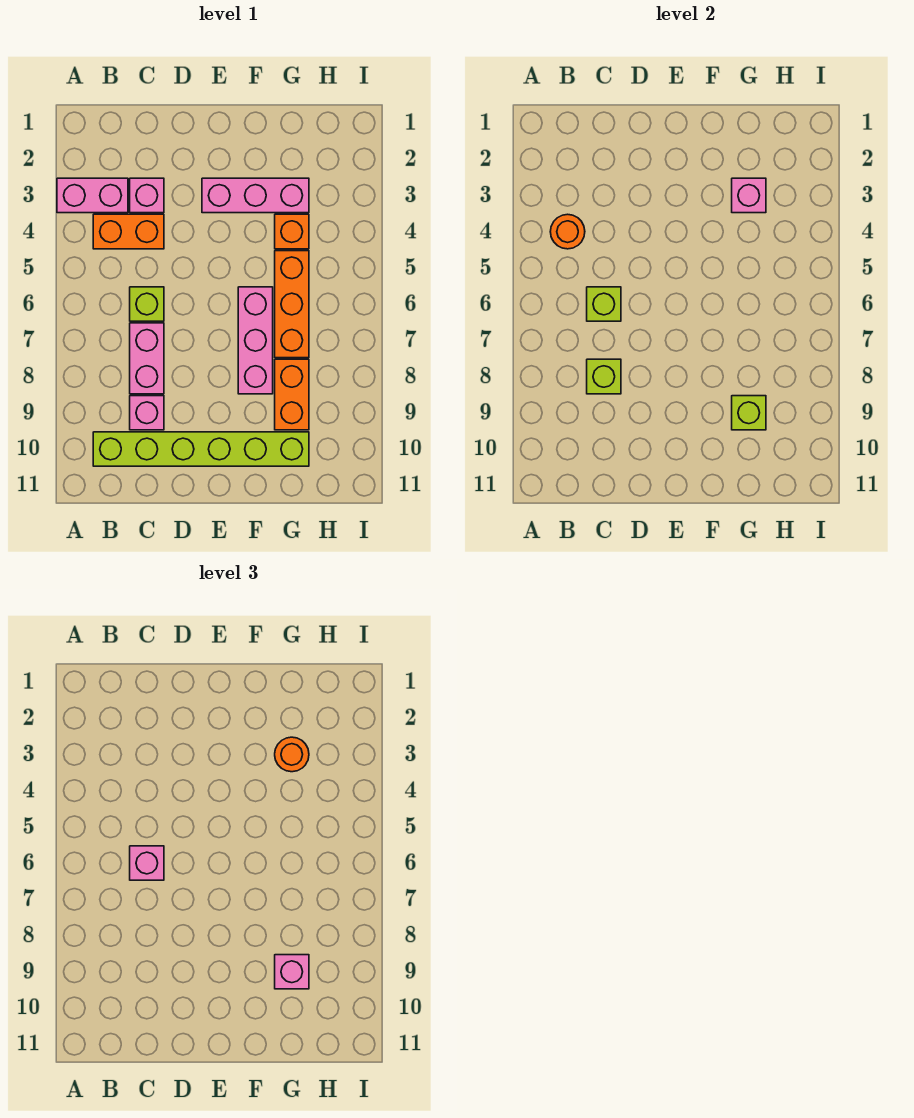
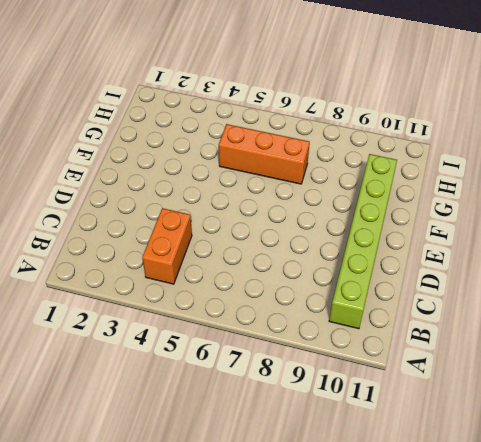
none -> pink brick A3:B3 level 1
none -> pink brick C3 level 1
none -> lime brick C6 level 1

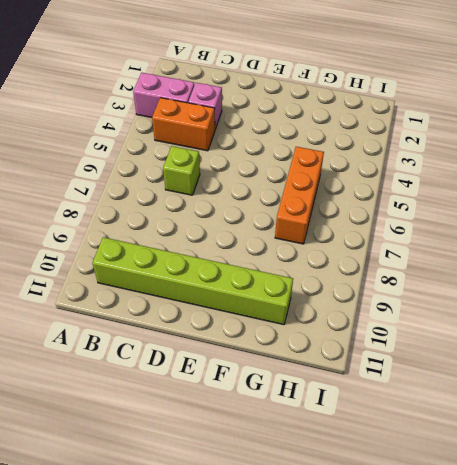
none -> pink brick C7:C8 level 1
none -> pink brick C9 level 1
none -> pink brick E3:G3 level 1

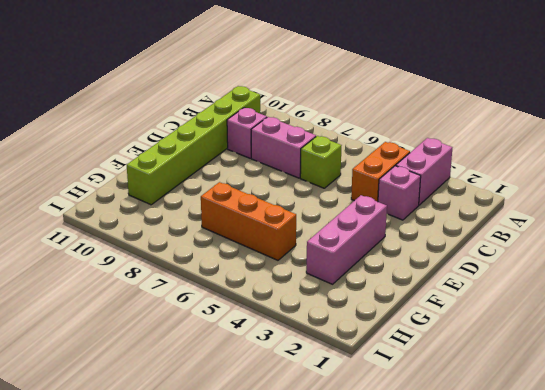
none -> pink brick F6:F8 level 1
none -> orange brick G4 level 1
none -> orange brick G8:G9 level 1

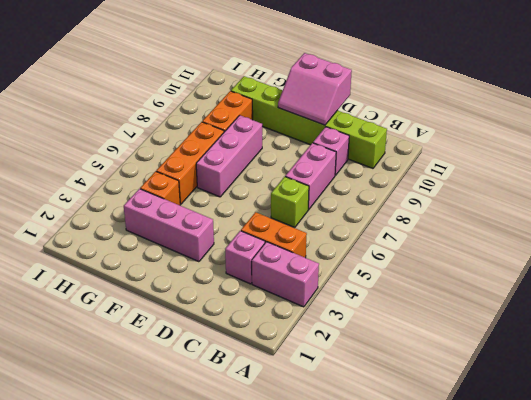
pink slope D10:E11 level 2 top 11 -> none
none -> orange round brick B4 level 2
none -> lime brick C6 level 2
none -> lime brick C8 level 2

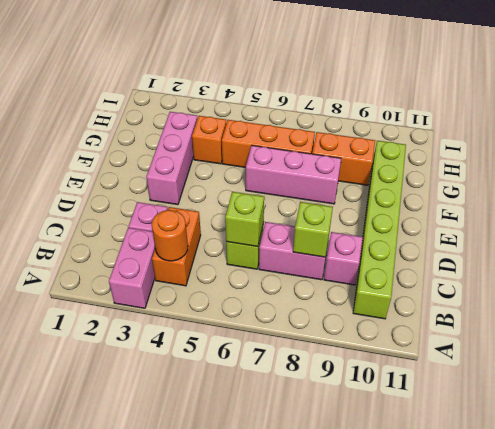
none -> pink brick G3 level 2
none -> lime brick G9 level 2
none -> pink brick C6 level 3

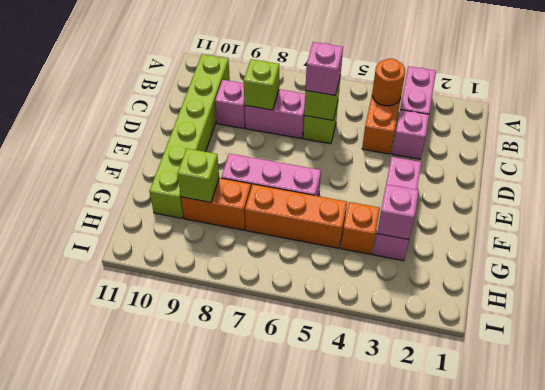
none -> orange round brick G3 level 3
none -> pink brick G9 level 3

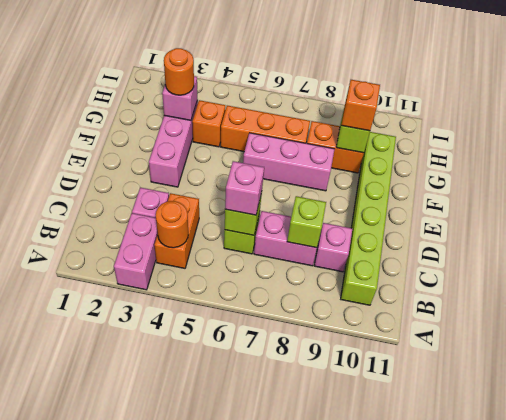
orange brick G9 level 3 -> pink brick G9 level 3

